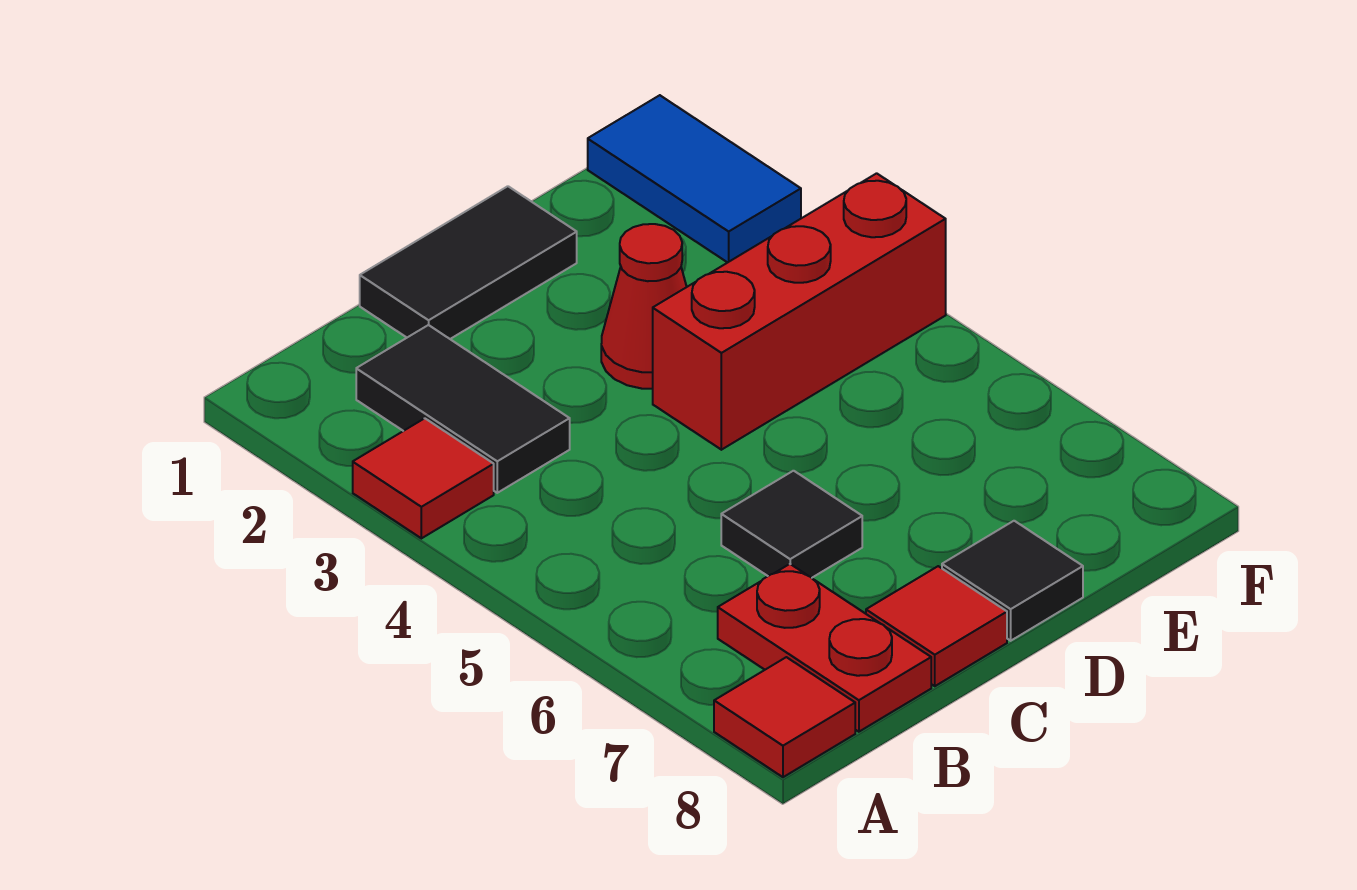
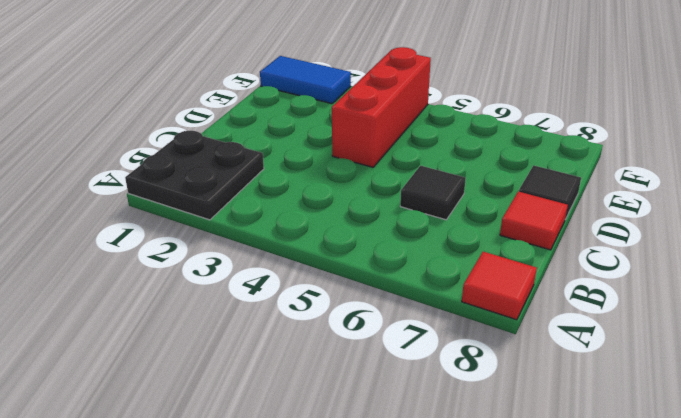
black plate A1:B2 level 1 -> black tile B2:B3 level 1
none -> red tile A3 level 1
none -> red plate B7:B8 level 1

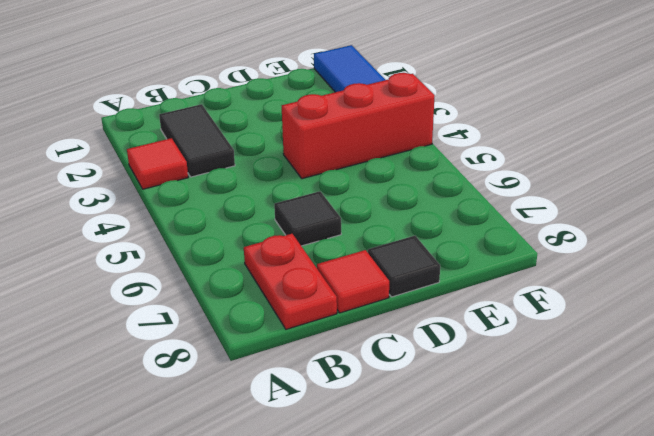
none -> red tile A8 level 1
none -> black tile C1:D1 level 1

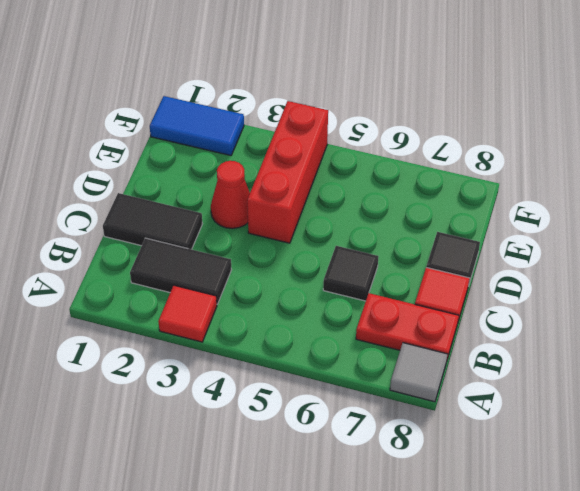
grey tile A8 level 1 -> red tile A8 level 1
black tile C1:C2 level 1 -> black tile C1:D1 level 1

